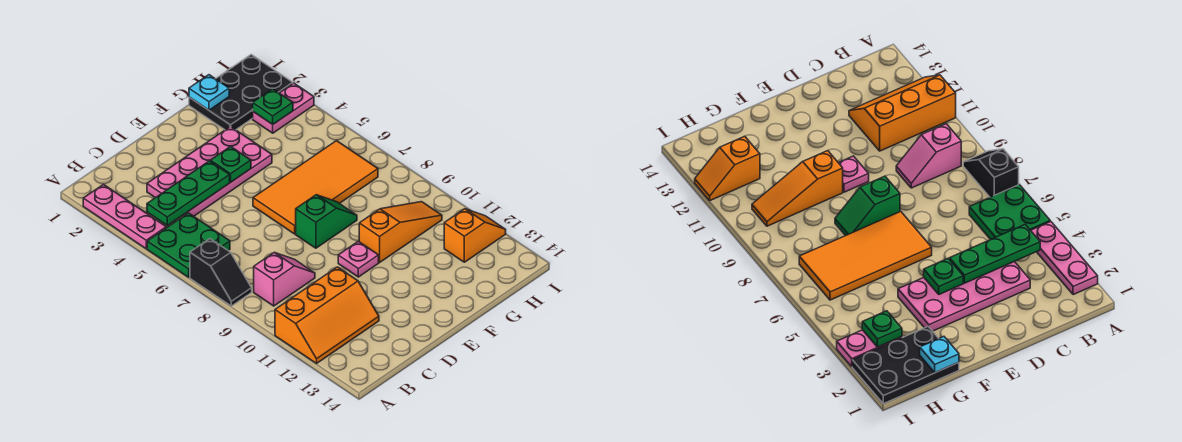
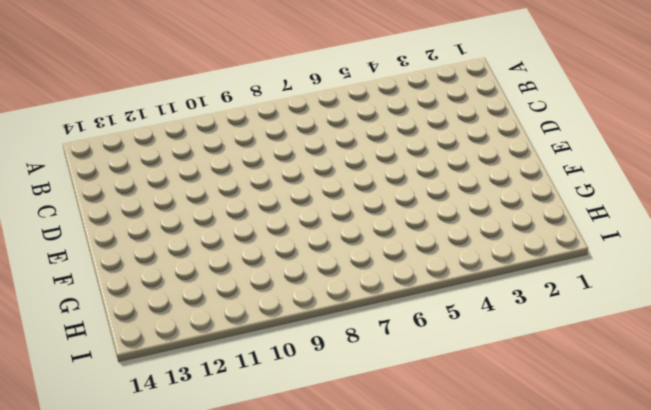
none -> pink plate A2:A4 level 1
none -> green plate A5:B6 level 1
none -> black slope A7:A8 level 1 top 7

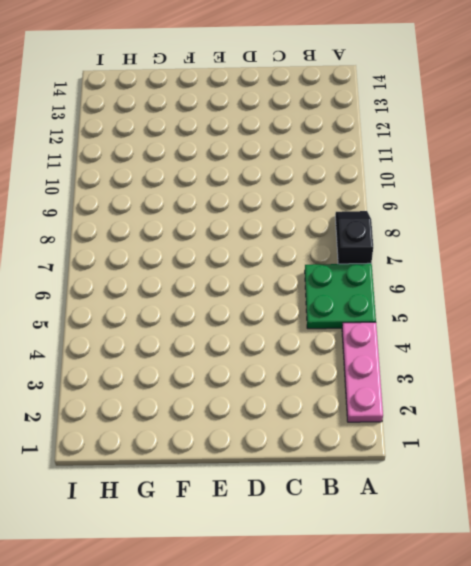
none -> orange slope A11:C12 level 1 top 11
none -> pink slope B9:C9 level 1 top B
none -> pink plate C3:F4 level 1

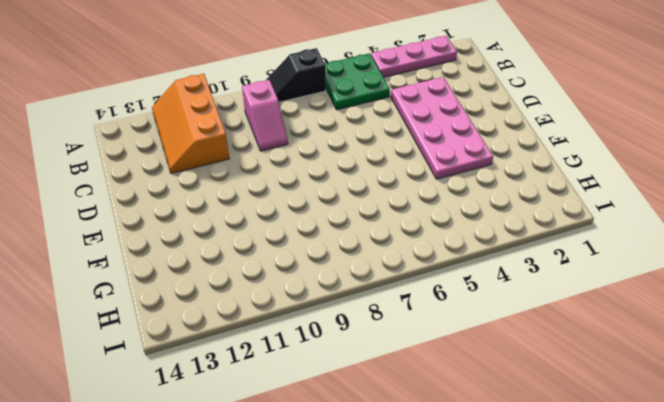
none -> orange tile E6:H7 level 1
none -> green slope E8:F8 level 1 top E
none -> pink plate E10 level 1

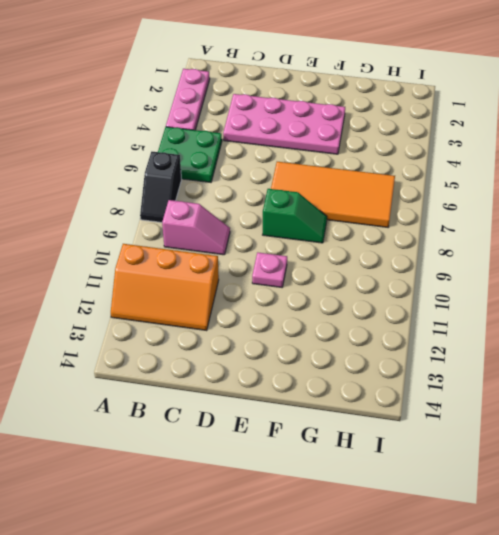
none -> orange slope F10:H10 level 1 top F
none -> black plate G1:I2 level 1
none -> pink plate H3:I3 level 1

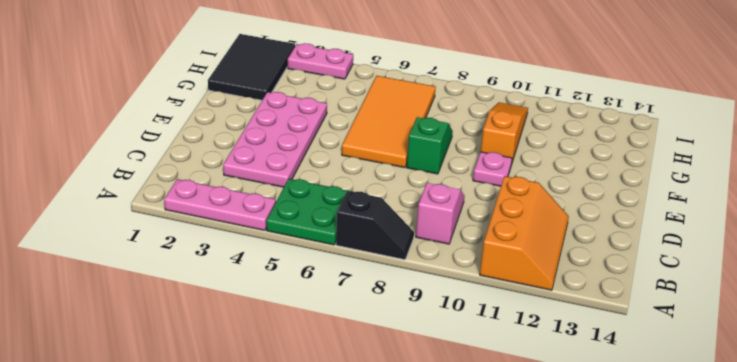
black tile G1:I2 level 1 -> black plate G1:I2 level 1
pink plate I3:I4 level 1 -> pink plate H3:I3 level 1
none -> orange slope H12:I12 level 1 top H
none -> green plate B4:D4 level 2
none -> green plate E4 level 2

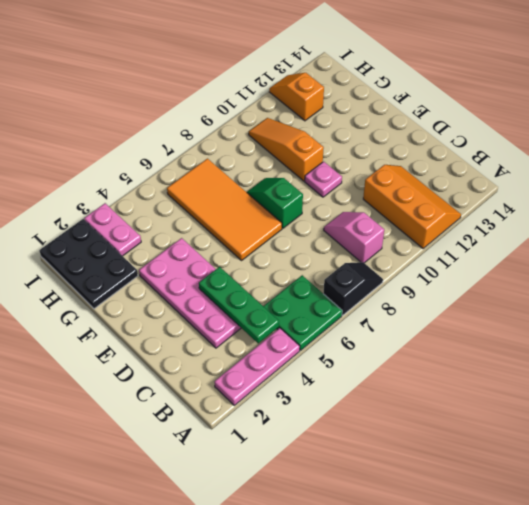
none -> green plate E4 level 2
none -> cyan plate G1 level 2
none -> green plate H3 level 2

